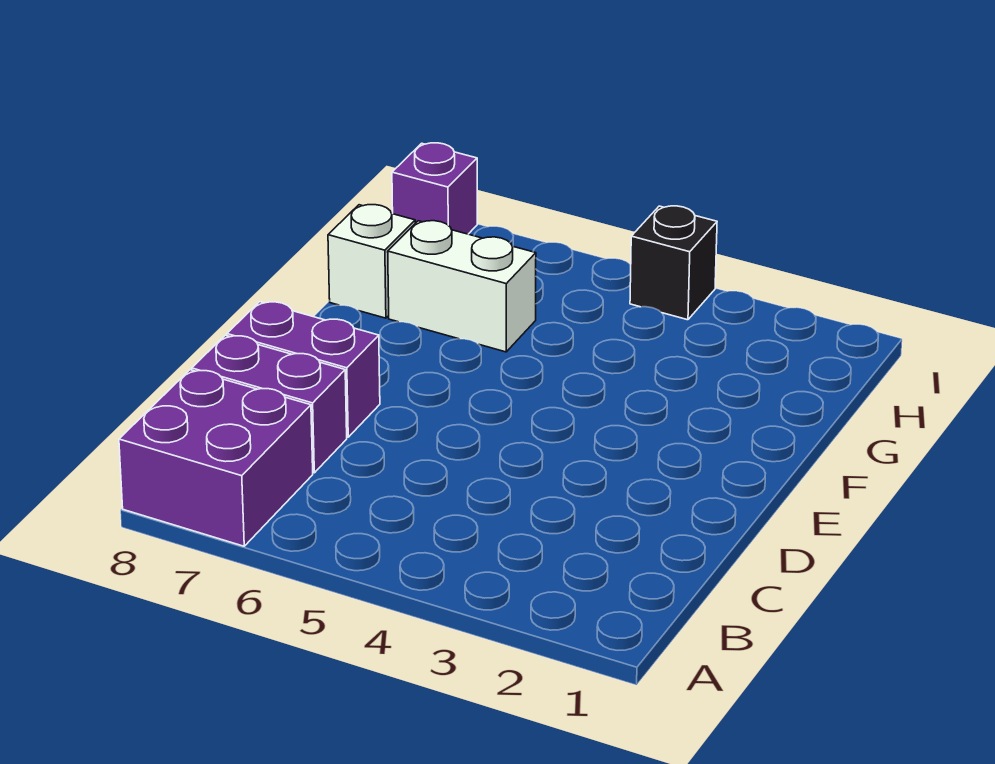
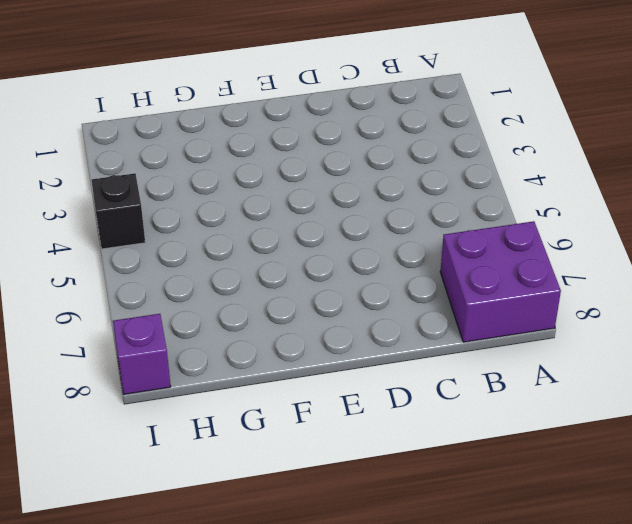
none -> purple brick C7:C8 level 1
none -> purple brick D7:D8 level 1

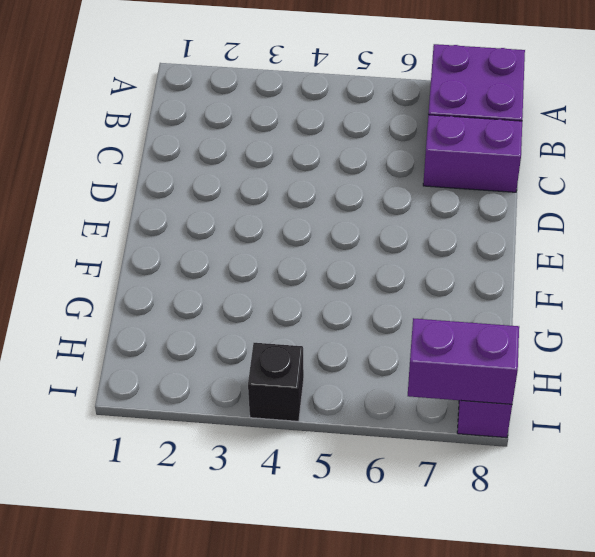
purple brick I7:I8 level 2 -> purple brick D7:D8 level 1
none -> white brick G6:G7 level 1
none -> white brick G8 level 1

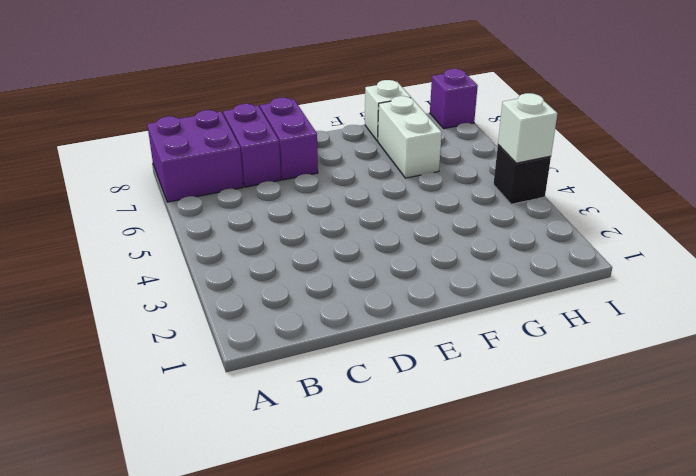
white brick I4 level 2 -> none

